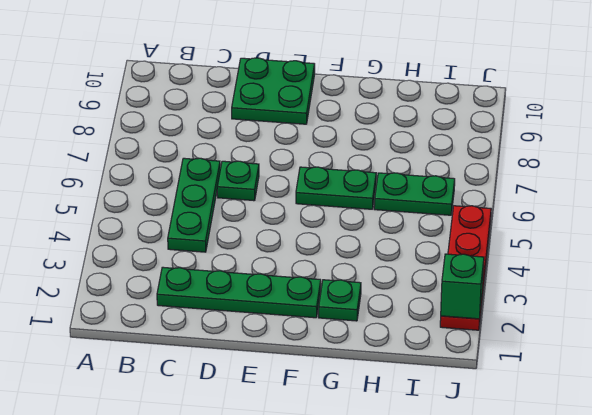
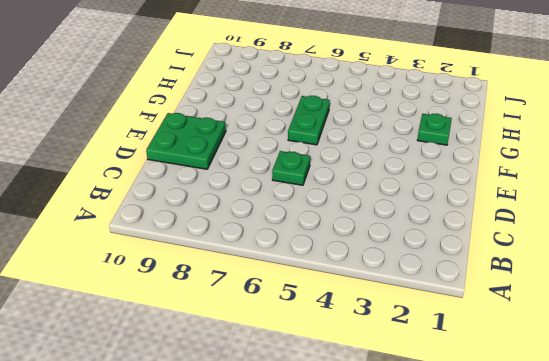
none -> green plate C2:F2 level 1
none -> green plate C4:C6 level 1

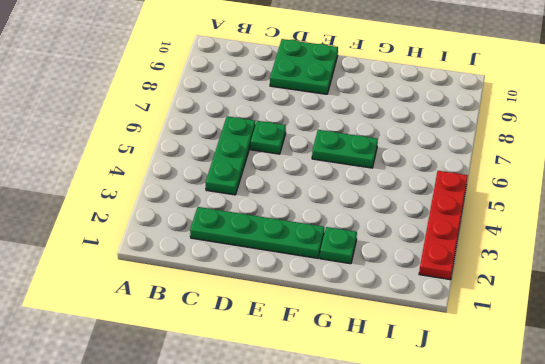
none -> green plate H6:I6 level 1
none -> green brick J2 level 2

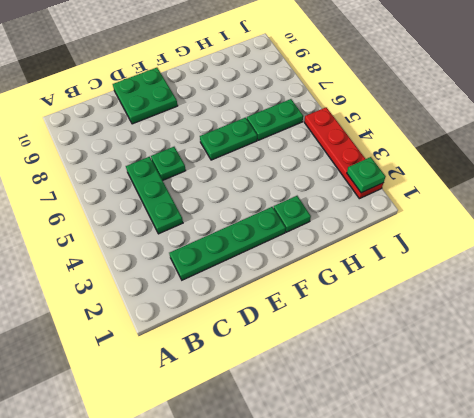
green plate J2 level 2 -> green brick J2 level 2

